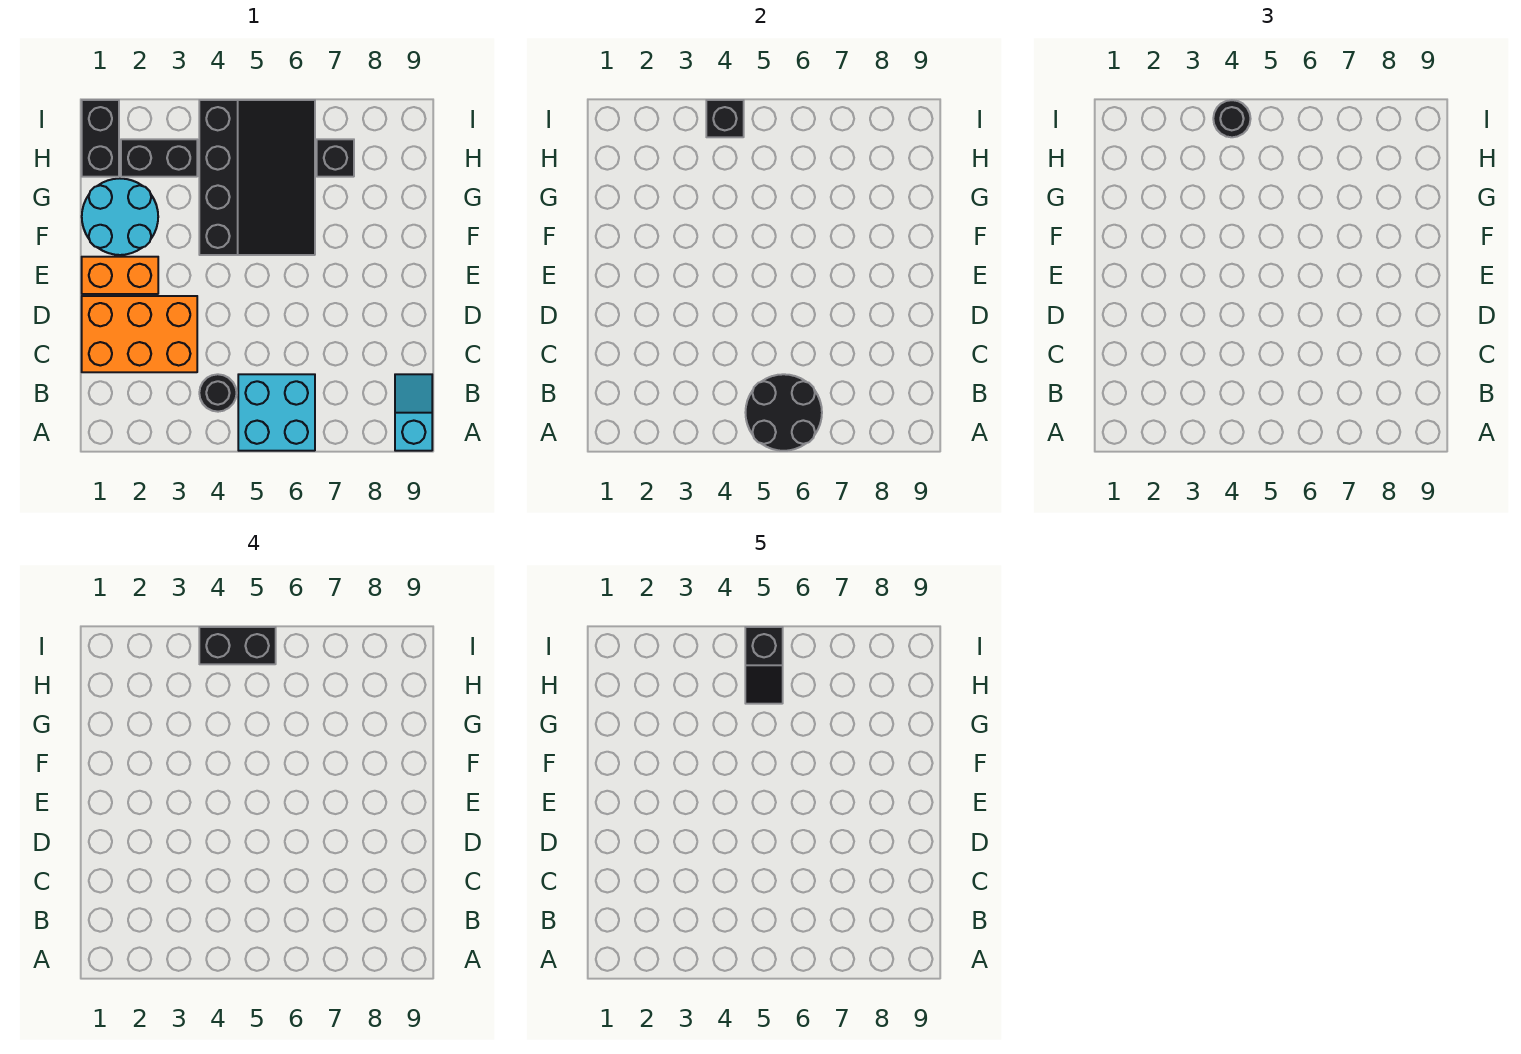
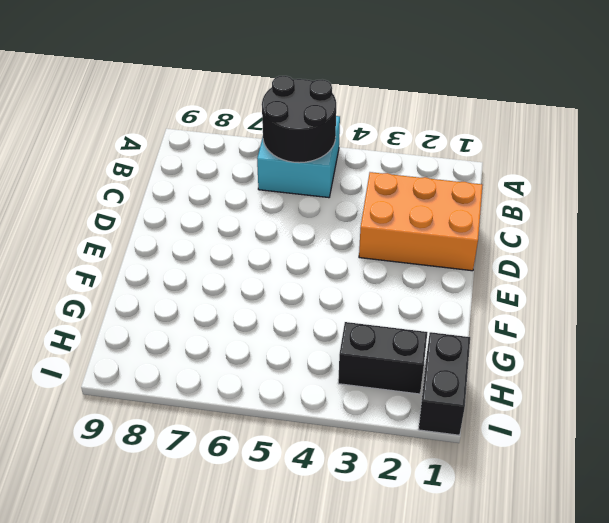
none -> cyan slope A9:B9 level 1 top A
none -> black round brick B4 level 1
none -> orange brick E1:E2 level 1

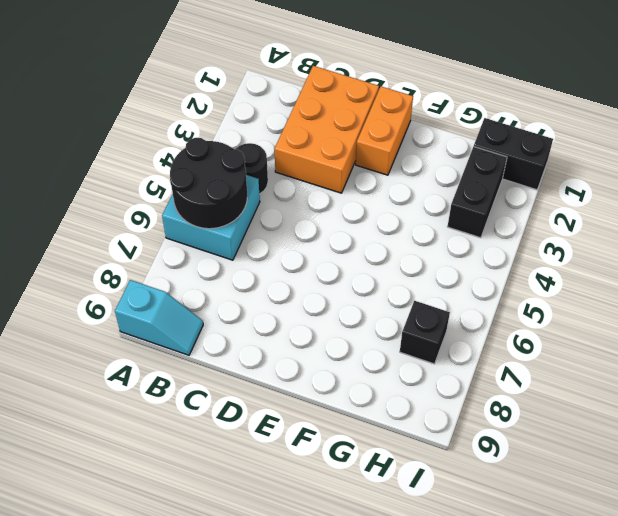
none -> cyan round brick F1:G2 level 1
none -> black slope F4:I6 level 1 top 4
none -> black brick I4 level 2

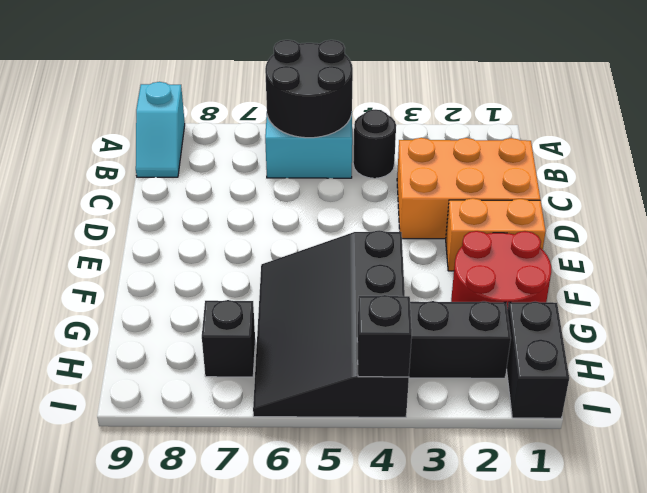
red round brick F1:G2 level 1 -> cyan round brick F1:G2 level 1
none -> black round brick I4 level 3
none -> black brick I4:I5 level 4
none -> black slope H5:I5 level 5 top I

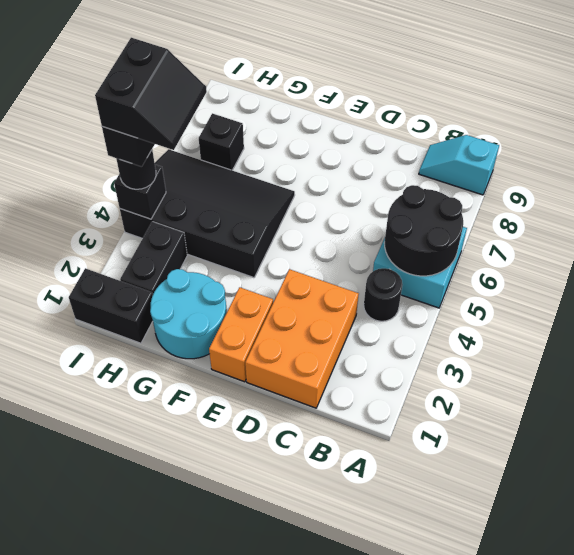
black slope H4:I5 level 5 top I -> black slope H5:I5 level 5 top I

